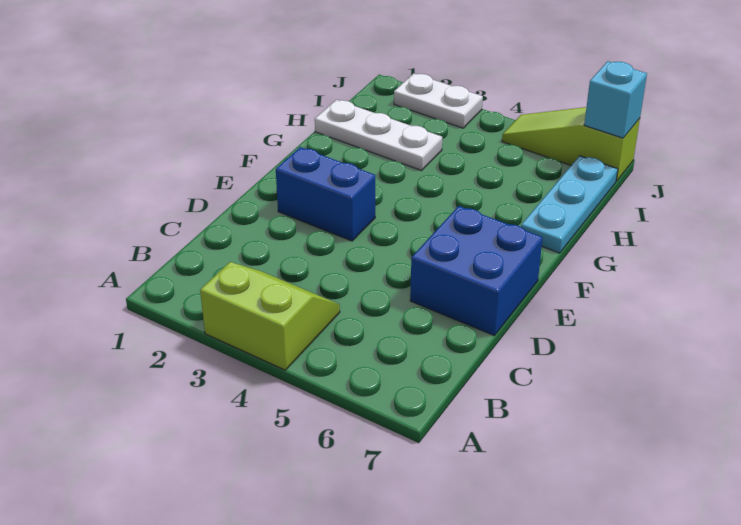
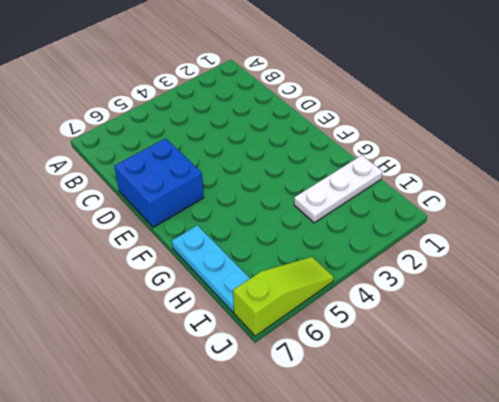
none -> lime slope A3:B4 level 1 top A
none -> blue brick E2:E3 level 1

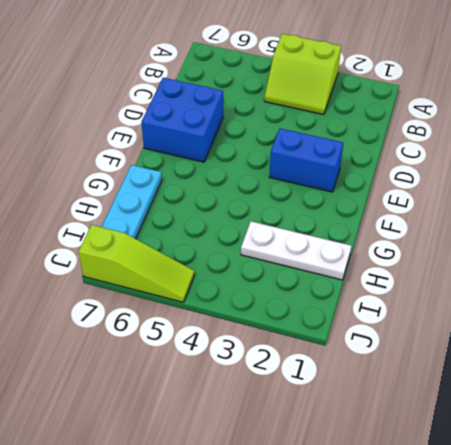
none -> white plate J2:J3 level 1
none -> cyan brick J7 level 2

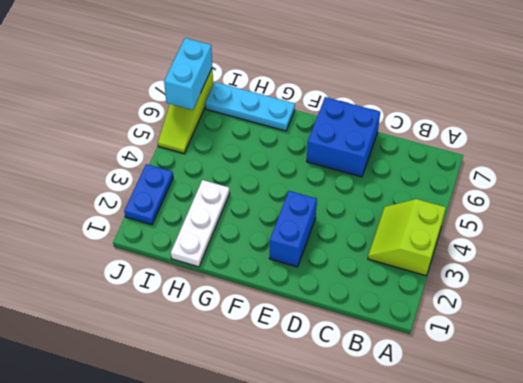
blue plate J2:J3 level 1 -> white plate J2:J3 level 1
cyan brick J6:J7 level 2 -> cyan brick J7 level 2

